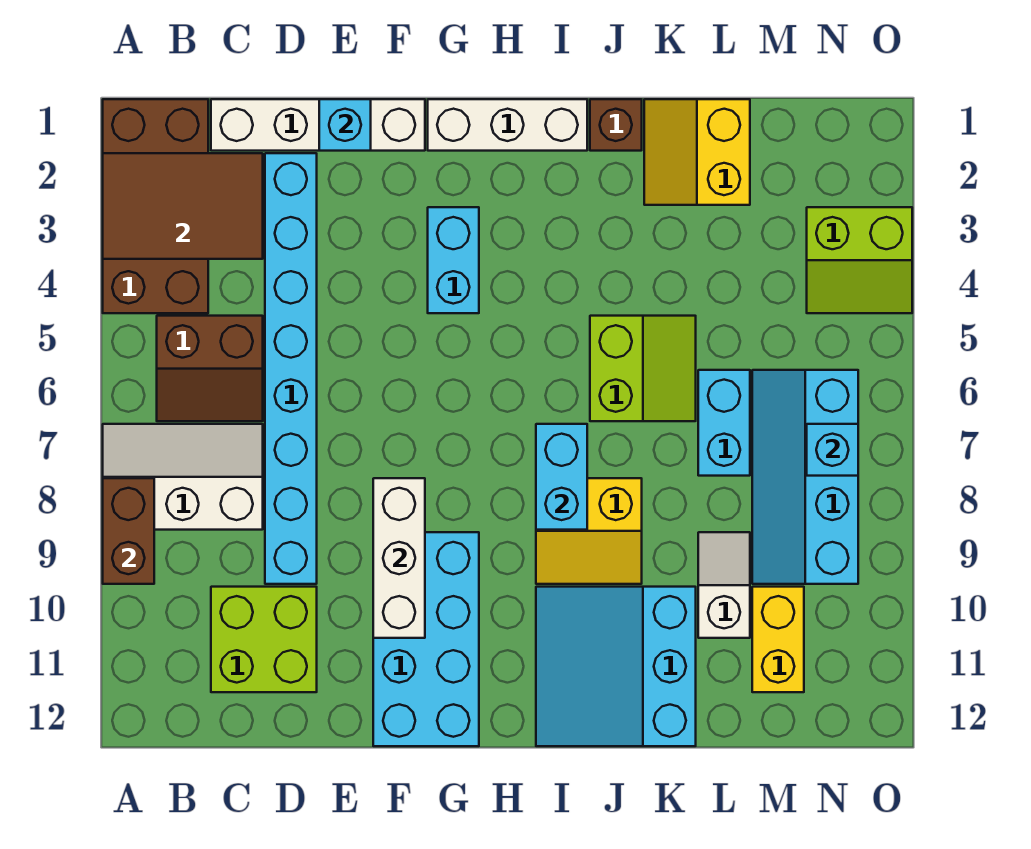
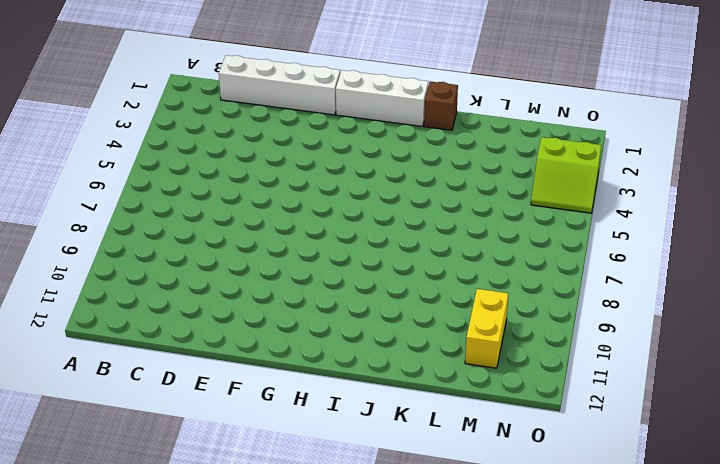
none -> brown brick A1:B4 level 1
none -> white slope A7:C8 level 1 top 8
none -> brown slope B5:C6 level 1 top 5

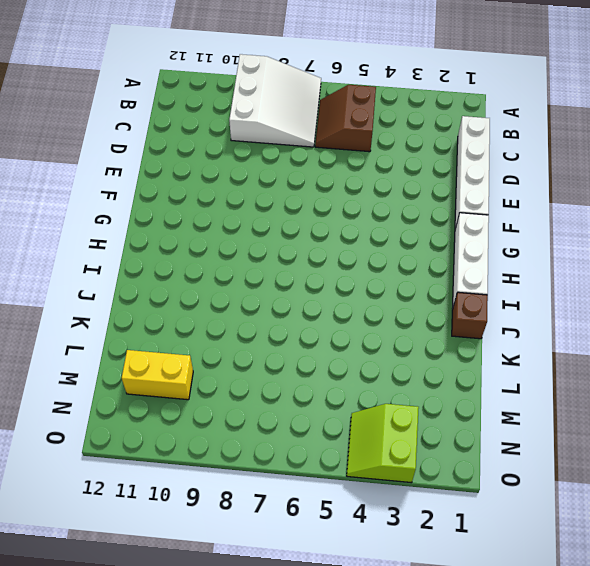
white slope A7:C9 level 1 top 9 -> white slope A7:C8 level 1 top 8
none -> brown brick A1:B4 level 1
none -> lime brick C10:D11 level 1
none -> cyan brick D2:D9 level 1

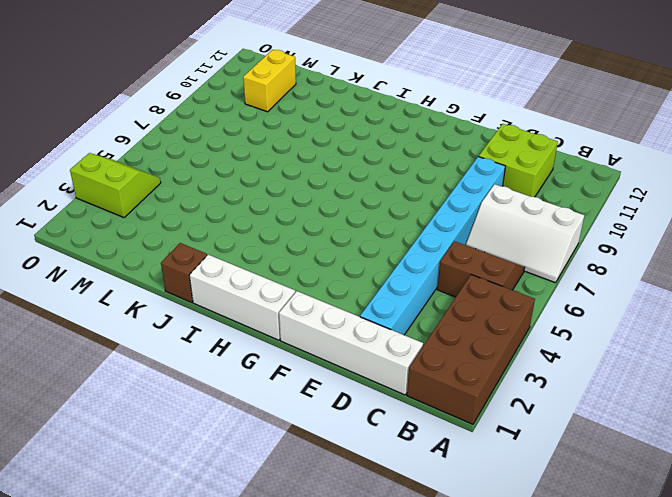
none -> cyan brick F9:G12 level 1
none -> cyan brick G3:G4 level 1
none -> yellow slope I8:J9 level 1 top 8

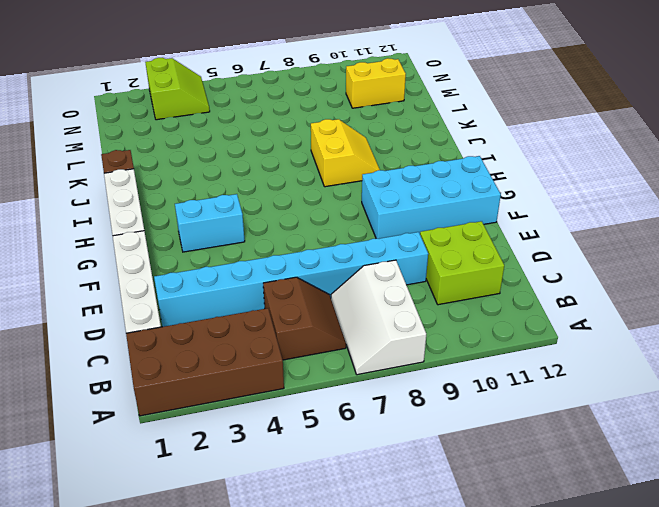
none -> cyan slope I10:K12 level 1 top K
none -> lime slope J5:K6 level 1 top J
none -> yellow slope K1:L2 level 1 top L

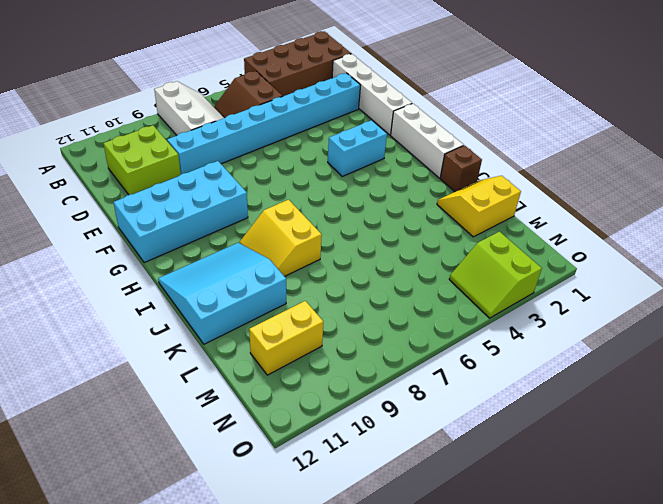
none -> lime slope J5:K6 level 1 top J
none -> cyan brick L6:L7 level 1
none -> white slope L9:L10 level 1 top 10

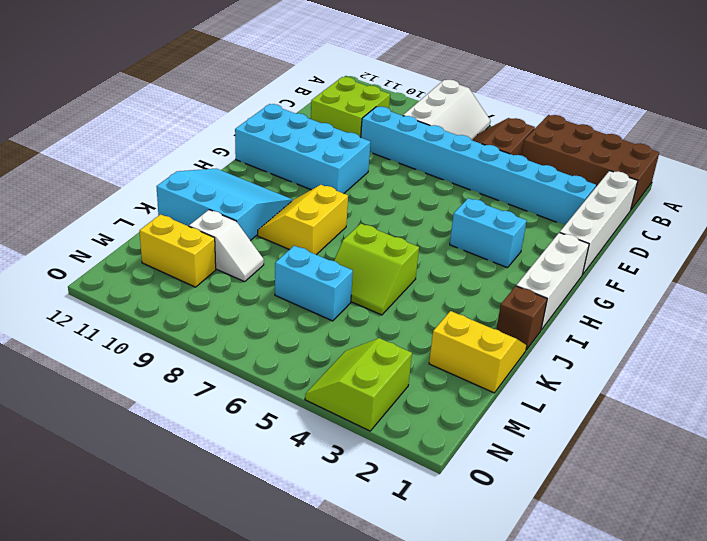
none -> cyan slope M6:N9 level 1 top N
none -> brown tile A2:C3 level 2
none -> brown brick A8:A9 level 2

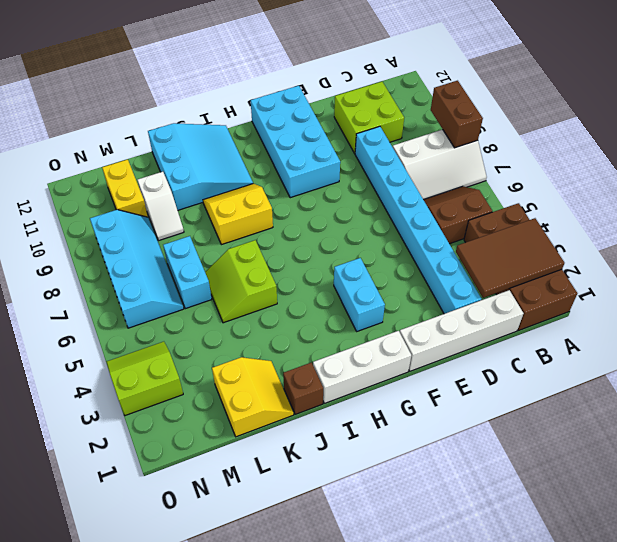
none -> cyan brick E1 level 2
none -> white brick F8:F10 level 2
none -> cyan brick I7:I8 level 2

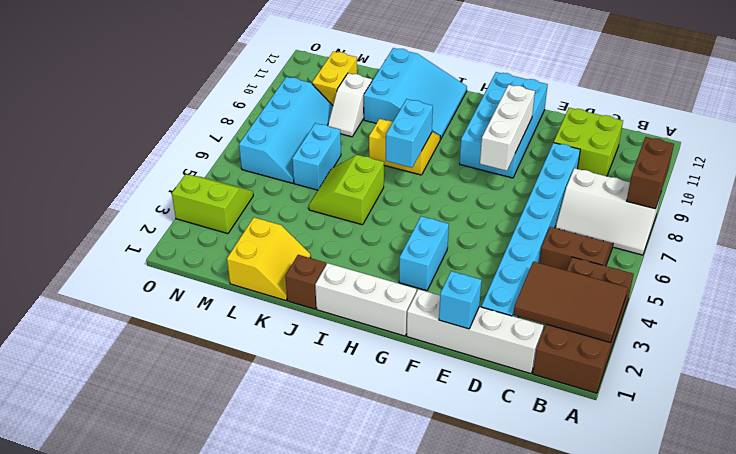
none -> cyan brick N7 level 2

